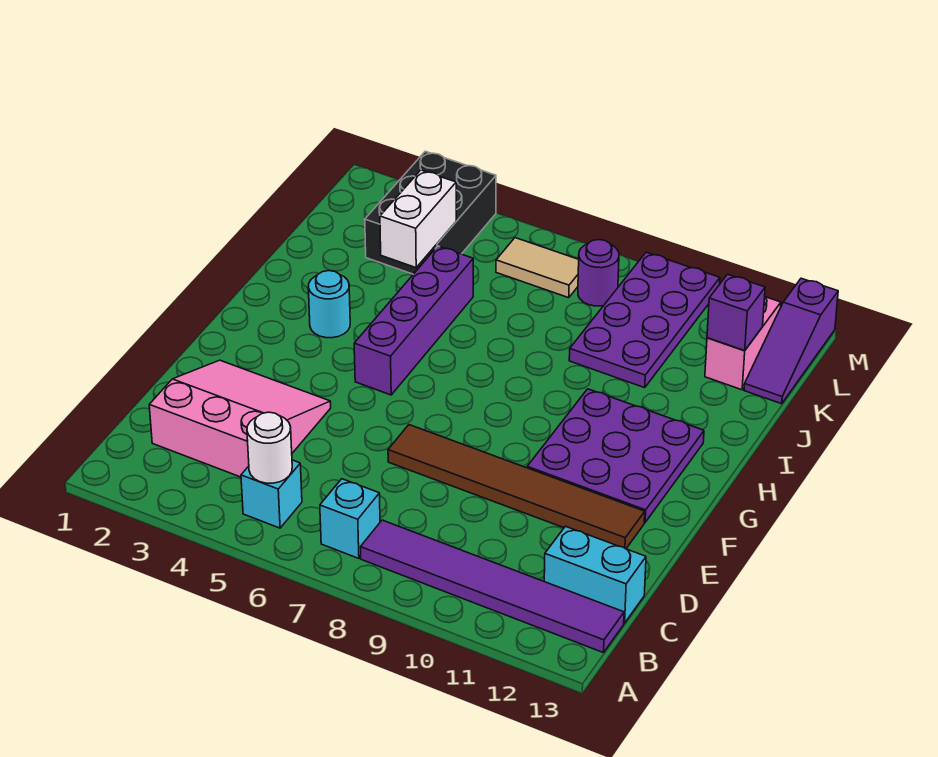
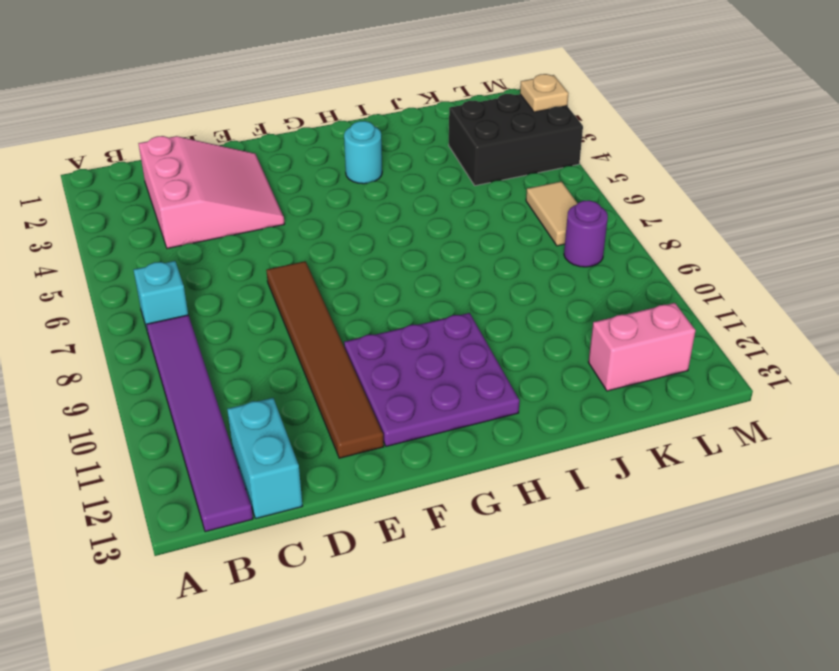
tan plate M3 level 2 -> none
none -> cyan brick B5 level 1
none -> purple brick G5:J5 level 1
none -> purple plate J9:M10 level 1

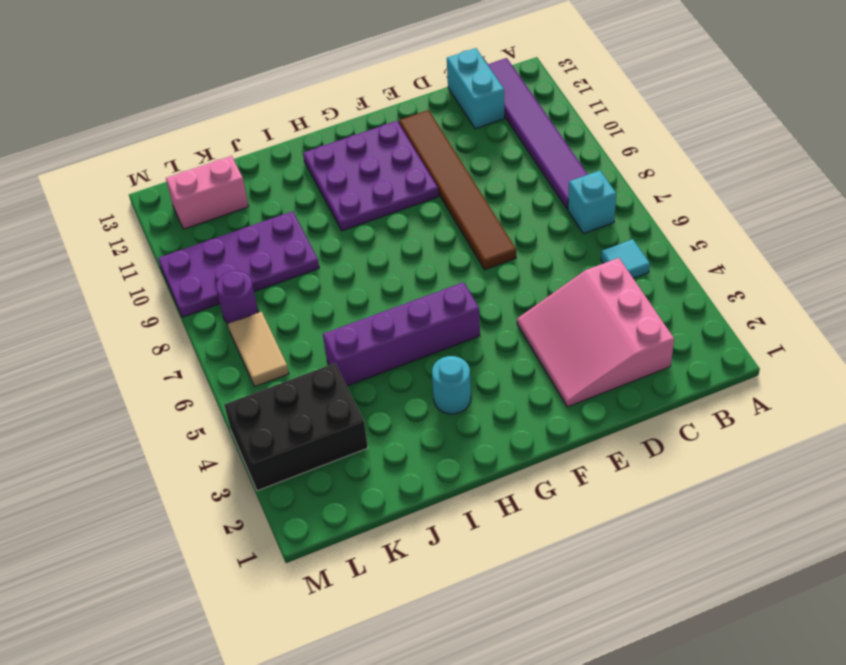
cyan tile B5 level 1 -> cyan brick B5 level 1
none -> purple slope K13:M13 level 1 top M
none -> white round brick B5 level 2
none -> white brick J4:K4 level 2

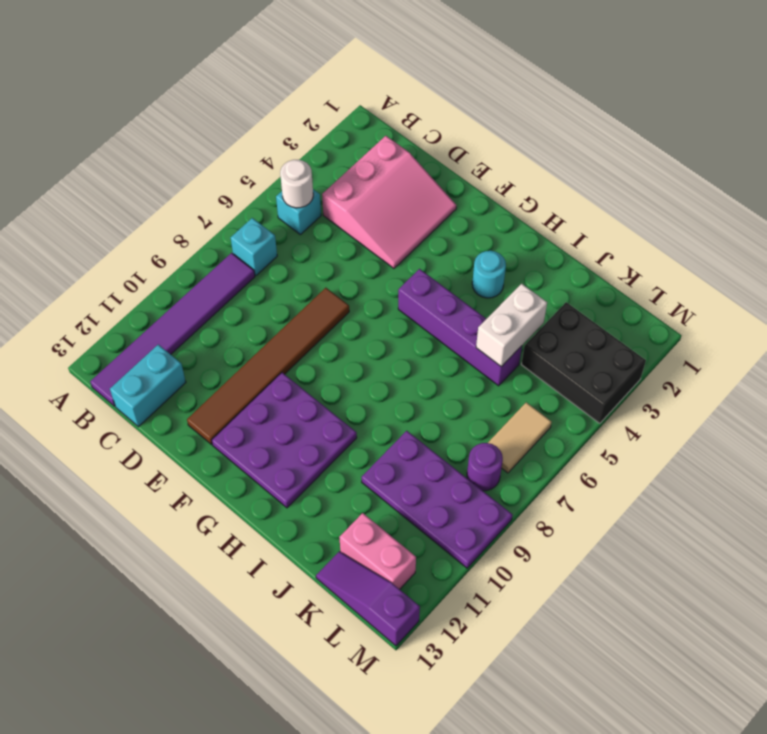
white brick J4:J5 level 2 -> white brick J4:K4 level 2
none -> purple brick K12 level 2

